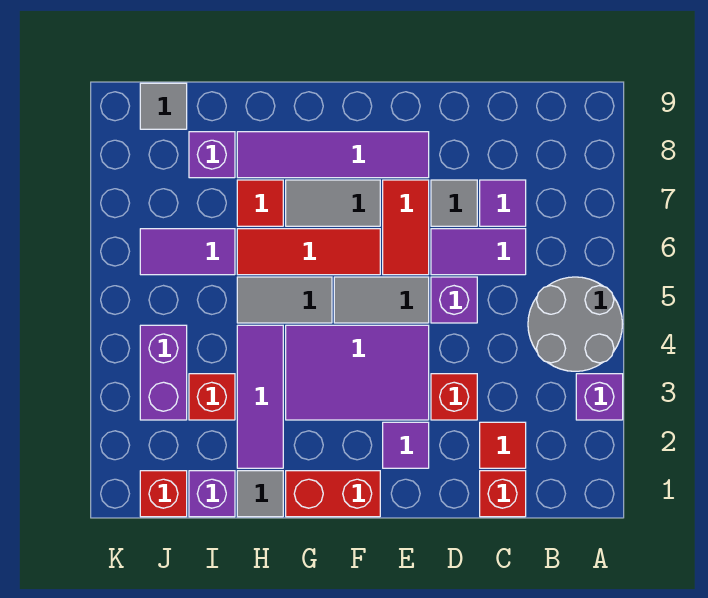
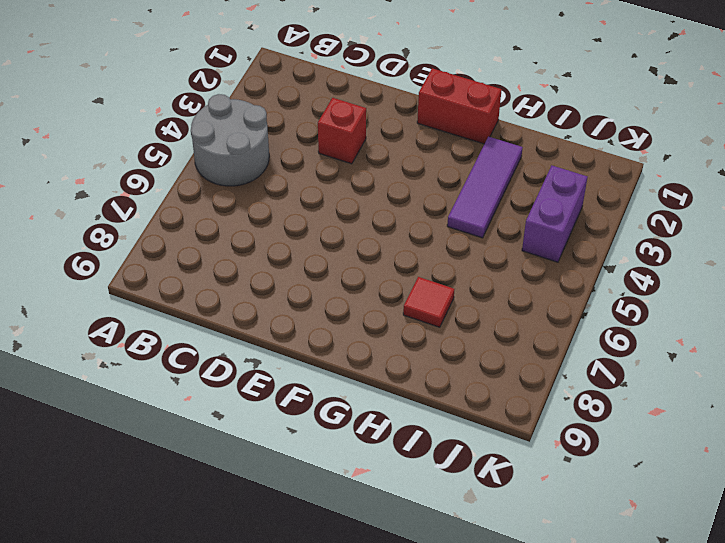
none -> purple brick A3 level 1
none -> red brick C1 level 1
none -> red tile C2 level 1

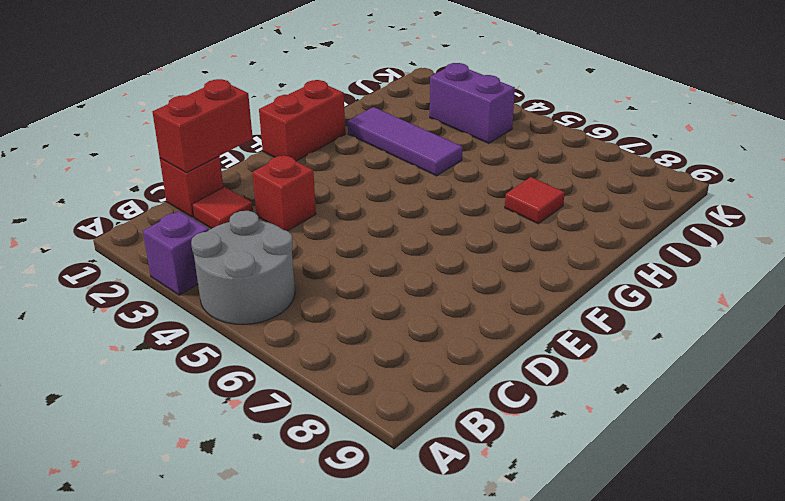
red brick C1:D1 level 2 -> none
none -> purple tile C6:D6 level 1
none -> purple tile C7 level 1
none -> purple brick D5 level 1

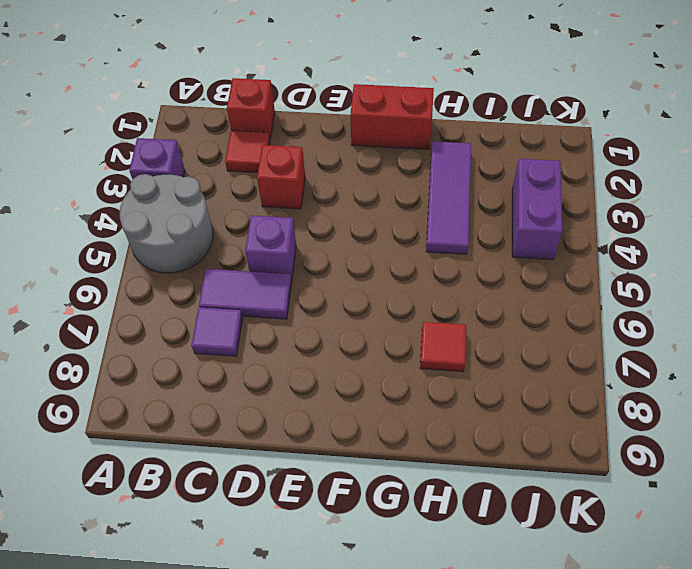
none -> grey tile D7 level 1
none -> purple tile E2 level 1
none -> purple tile E3:G4 level 1

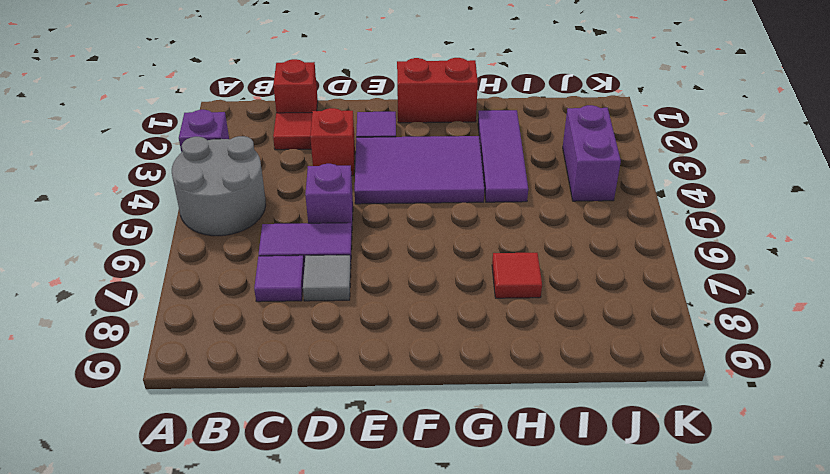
none -> grey tile E5:F5 level 1
none -> red tile E6:E7 level 1
none -> purple tile E8:H8 level 1

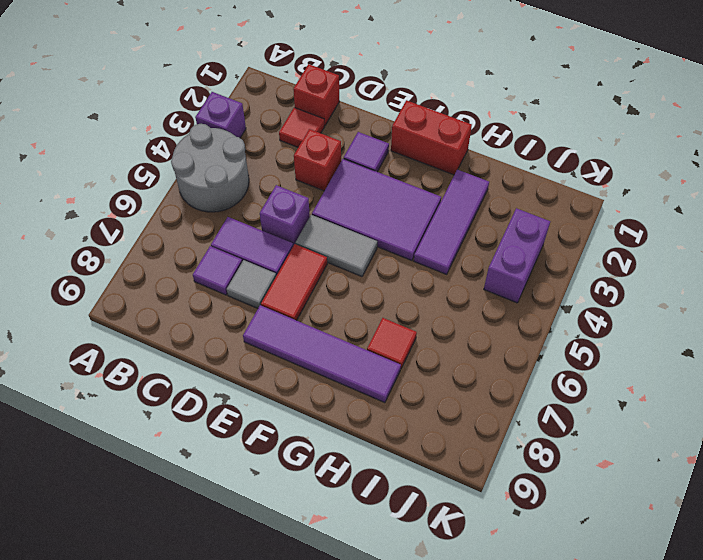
none -> red tile F6:H6 level 1
none -> grey tile F7:G7 level 1
none -> grey tile G5:H5 level 1

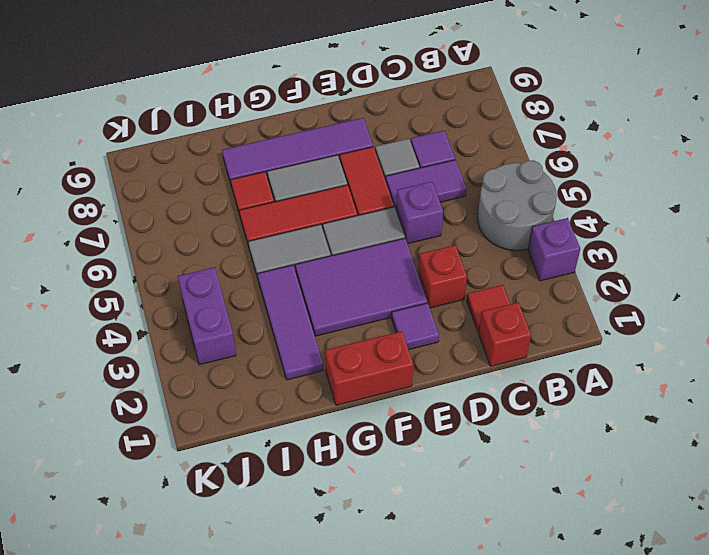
none -> grey tile H1 level 1
none -> purple brick I1 level 1
none -> red brick I3 level 1

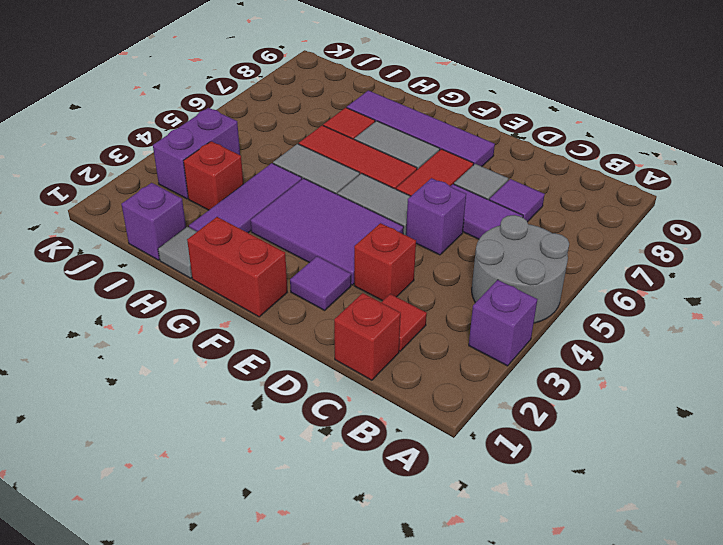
none -> purple tile I6:J6 level 1
none -> purple brick I8 level 1
none -> red brick J1 level 1

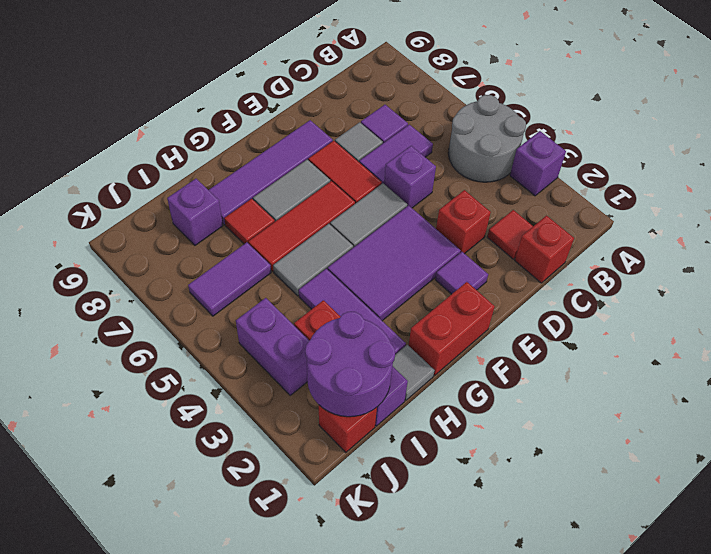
purple round brick I1:J2 level 2 -> none
none -> grey tile J9 level 1

